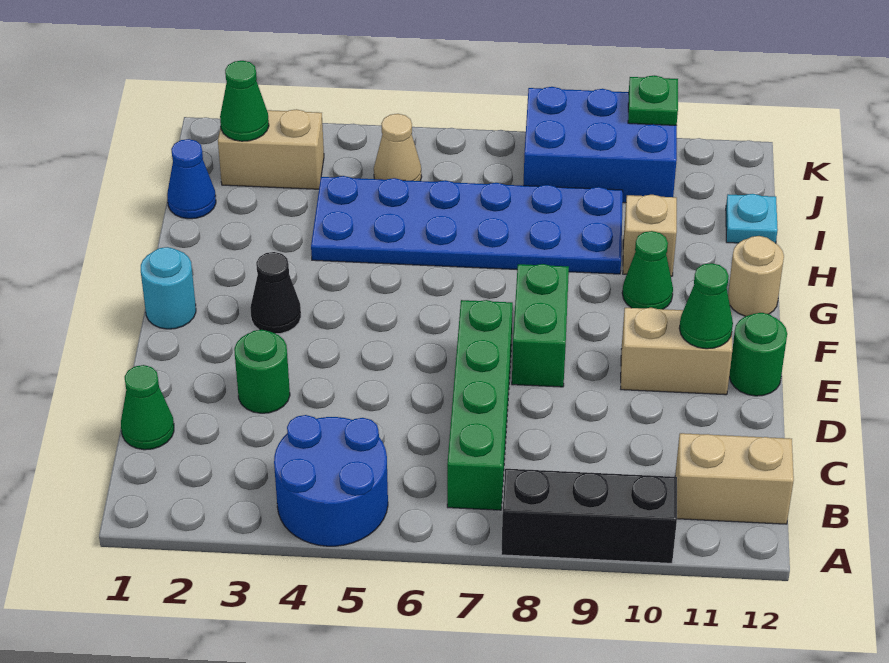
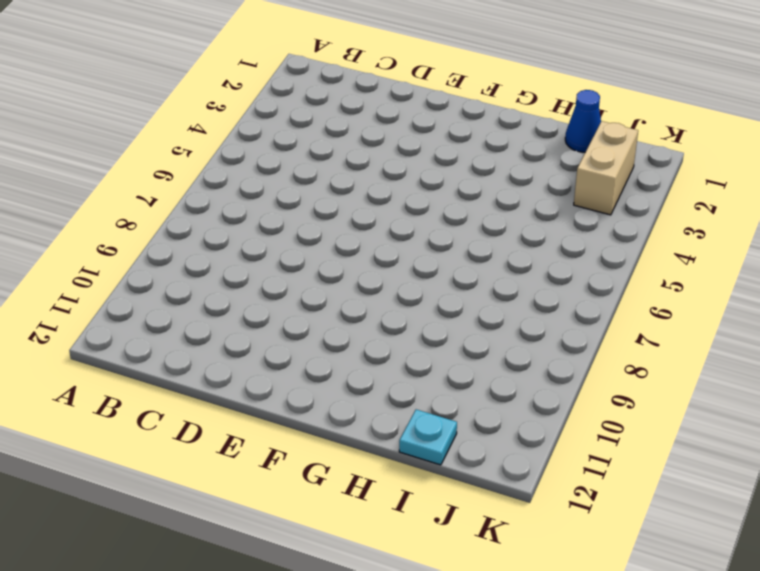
none -> blue round brick A4:B5 level 1
none -> black brick A8:A10 level 1
none -> green brick B7:E7 level 1

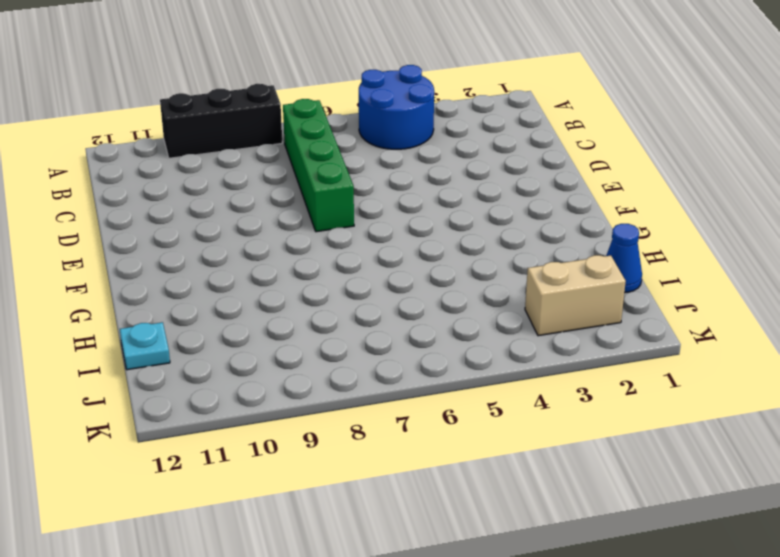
none -> tan brick B11:B12 level 1
none -> green cone C1 level 1
none -> green round brick D3 level 1

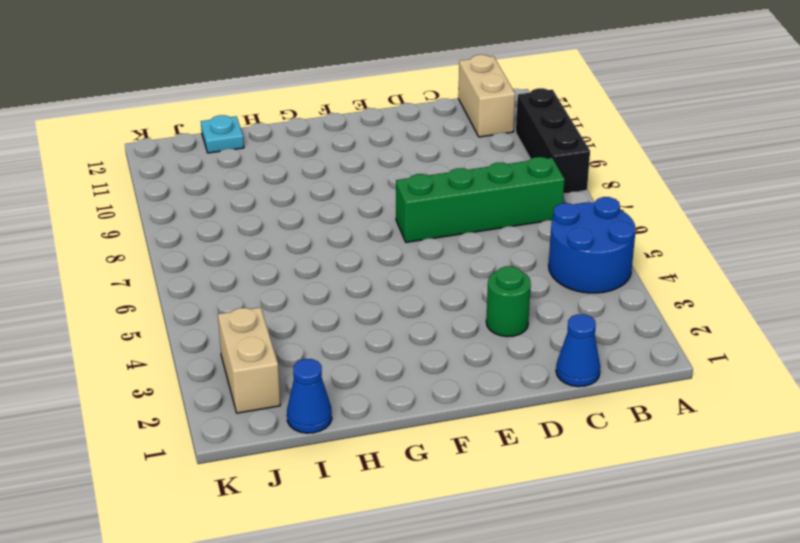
blue cone C1 level 1 -> green cone C1 level 1
none -> green brick E8:F8 level 1
none -> tan brick E10:E11 level 1
none -> green round brick E12 level 1

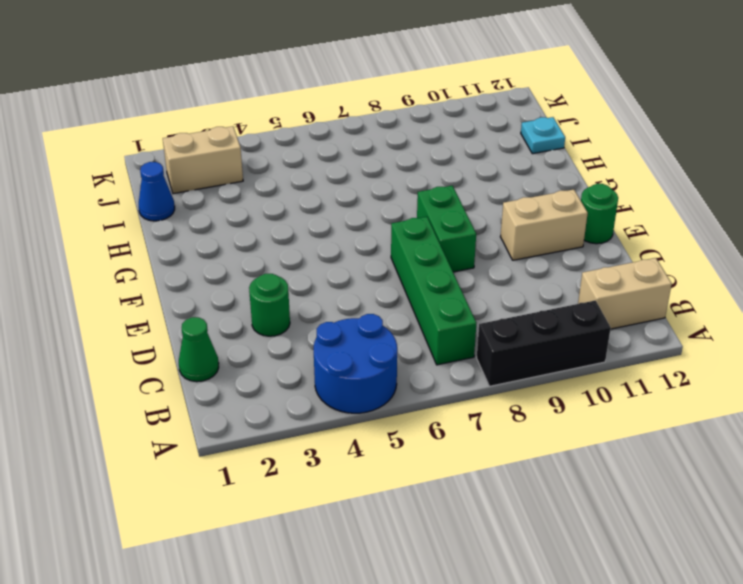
none -> cyan round brick F1 level 1
none -> black cone F3 level 1
none -> green cone G10 level 1

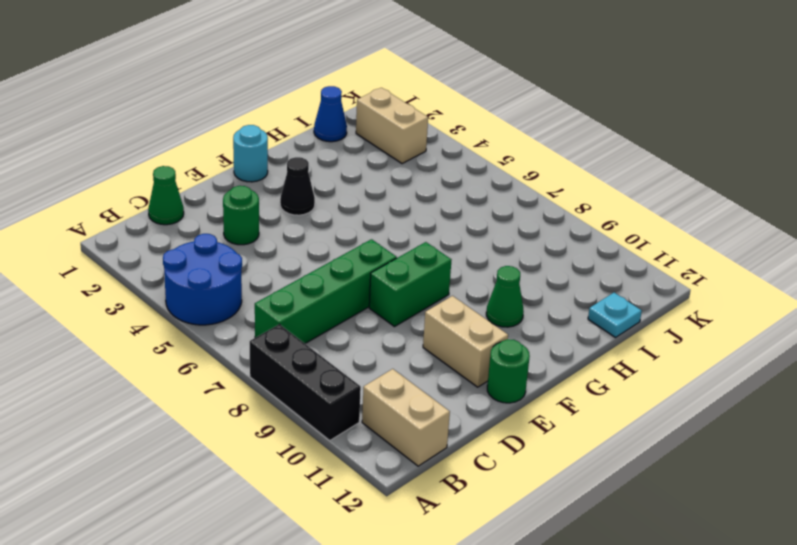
none -> tan round brick G12 level 1
none -> blue plate H4:I9 level 1
none -> tan brick H10 level 1

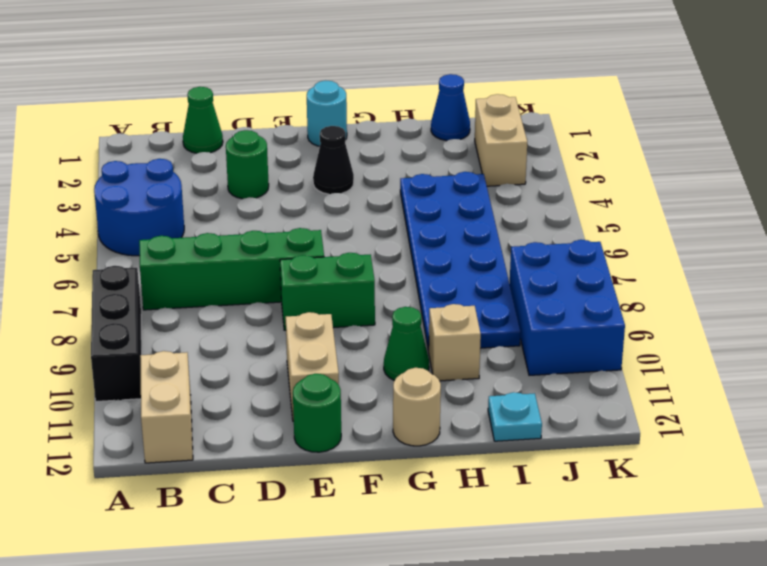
none -> tan cone J5 level 1
none -> green cone E11 level 2
none -> green cone J2 level 2

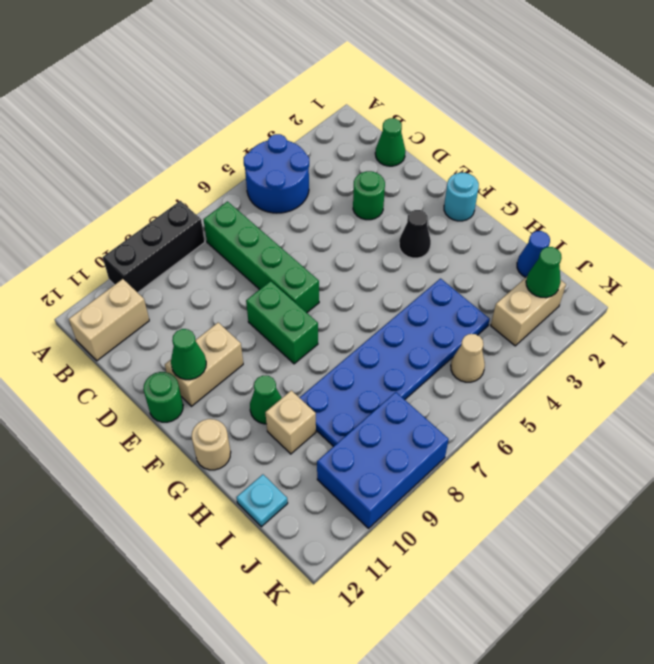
none -> green plate K10 level 2

